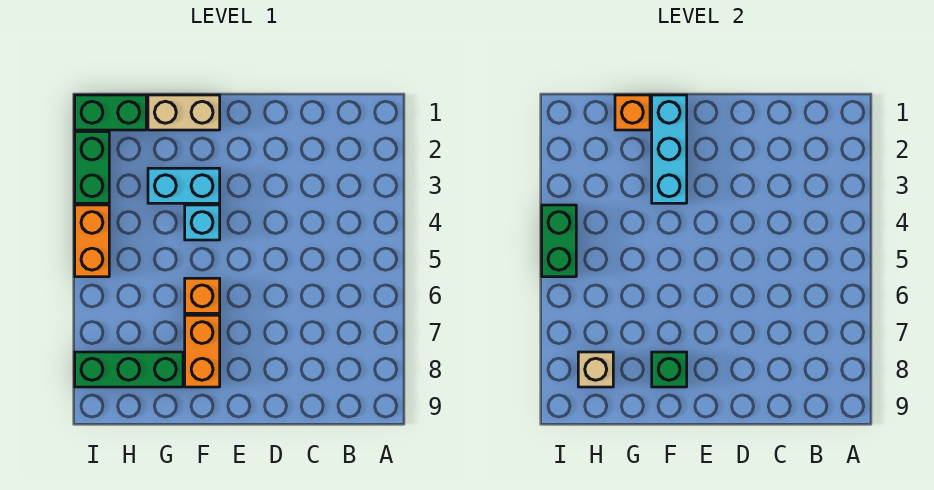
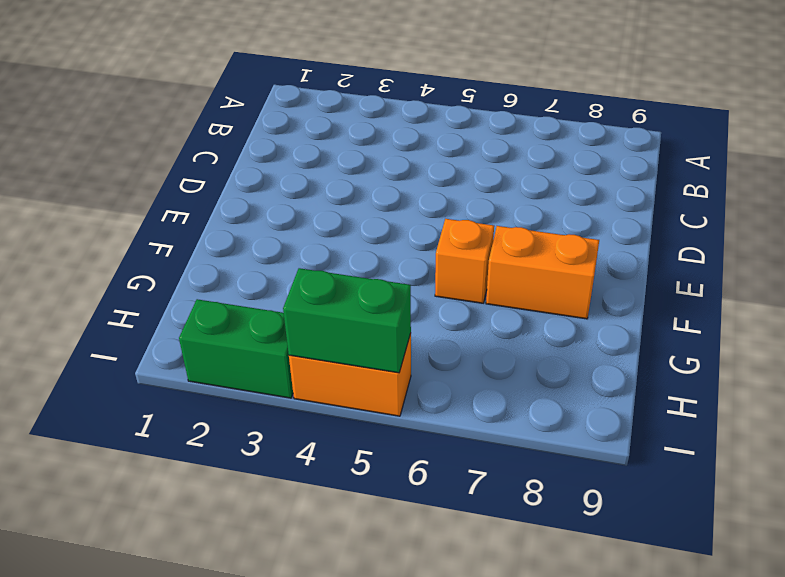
none -> tan brick F1:G1 level 1
none -> cyan brick F3:G3 level 1
none -> cyan brick F4 level 1

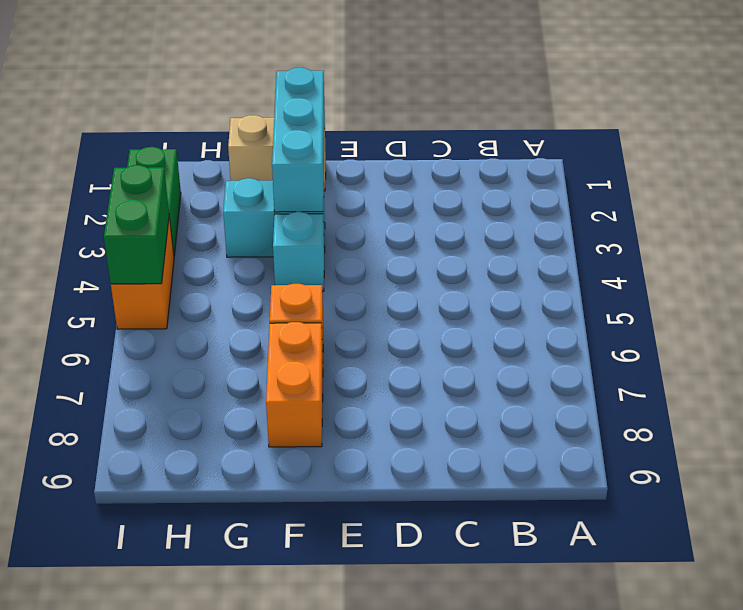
none -> green brick G8:I8 level 1
none -> green brick H1:I1 level 1
none -> green brick F8 level 2

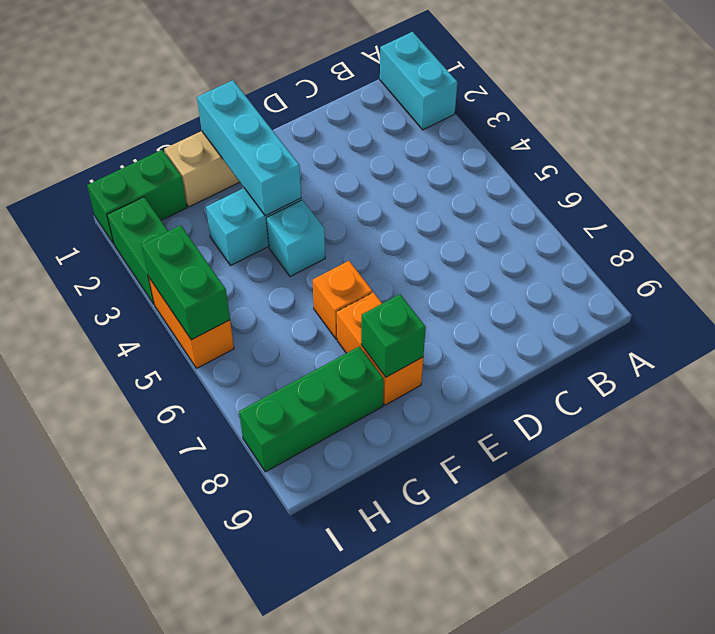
cyan brick A1:A2 level 1 -> none
none -> orange brick G1 level 2
none -> tan brick H8 level 2

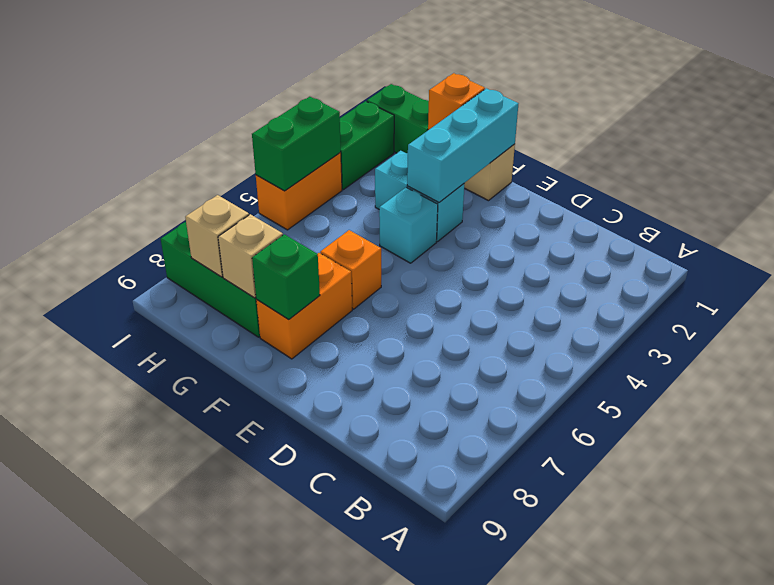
tan brick G8 level 2 -> none

